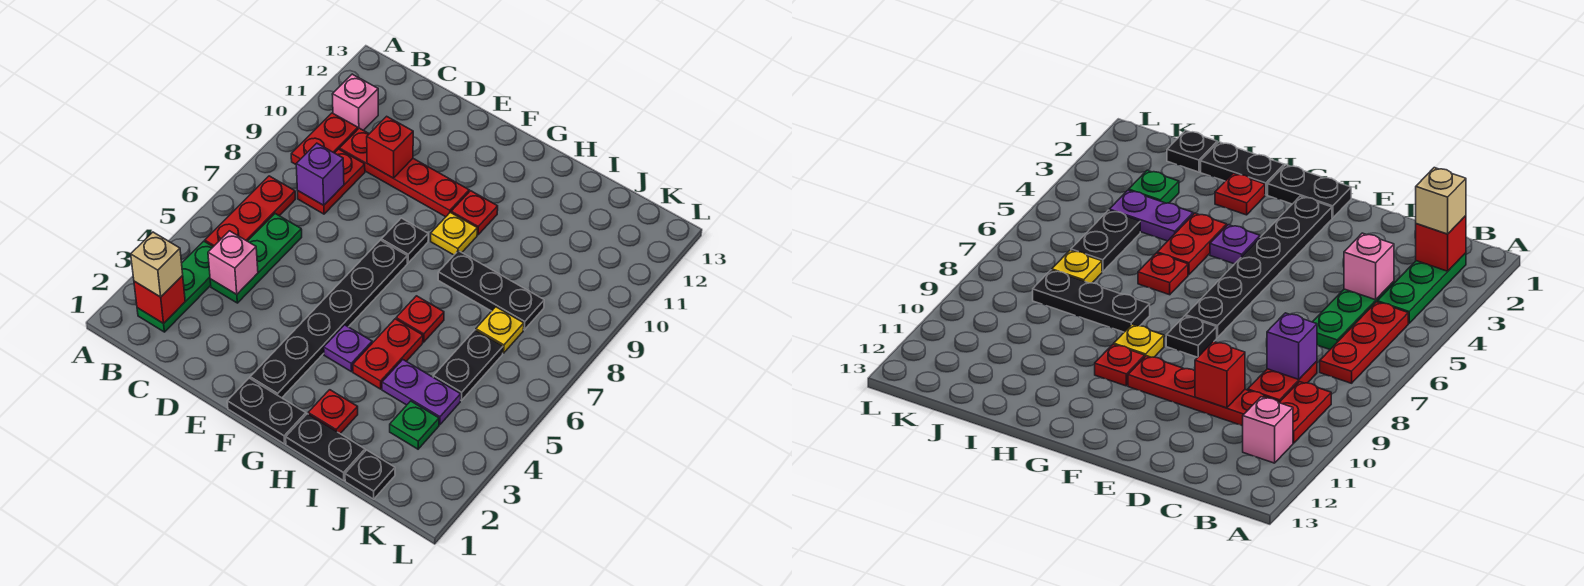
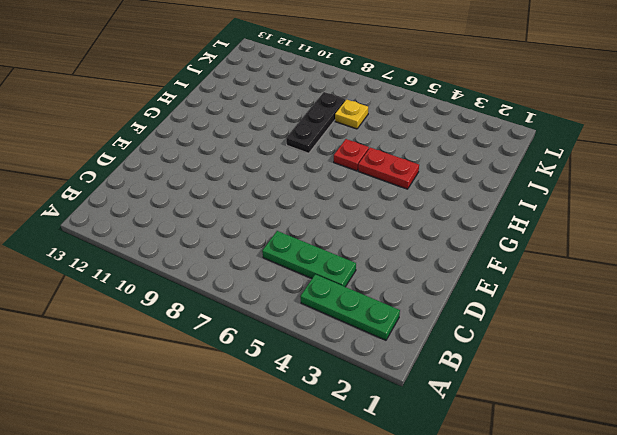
none -> red plate B5:B7 level 1
none -> red plate B9:B10 level 1
none -> pink brick B11 level 1

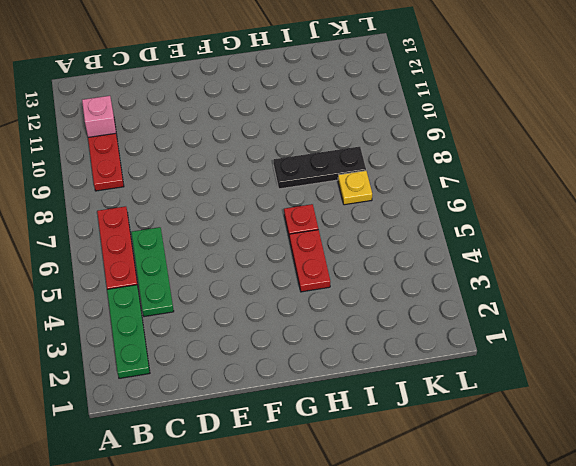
none -> red plate C8:C9 level 1
none -> red plate C10:F10 level 1
none -> black plate F1:G1 level 1

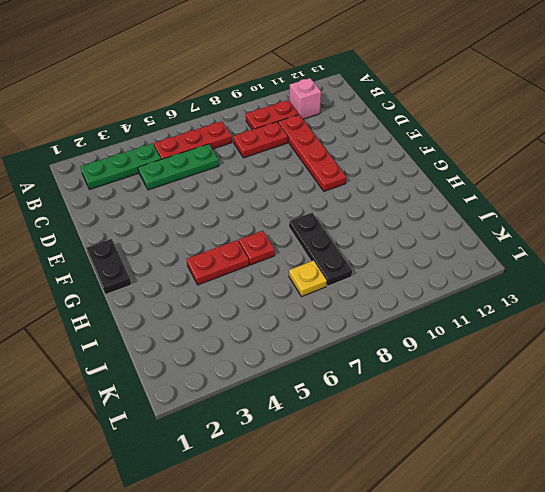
none -> black plate F2:F7 level 1
none -> black plate F8 level 1
none -> purple plate G4 level 1

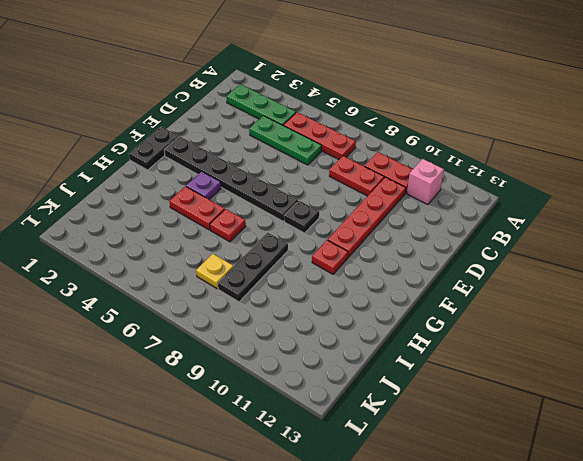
none -> yellow plate G9 level 1
none -> black plate H1:I1 level 1
none -> red plate H2 level 1

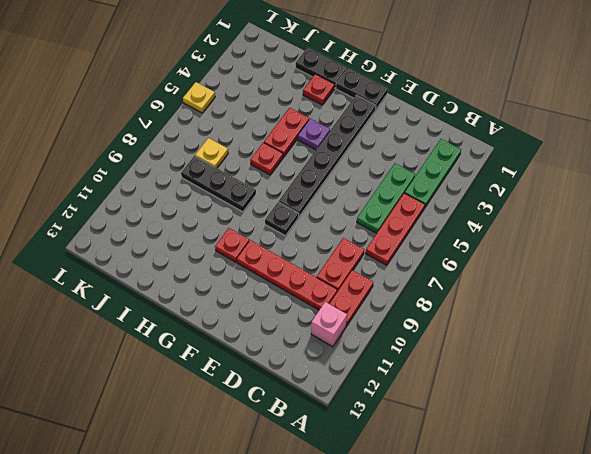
yellow plate L5 level 1 -> yellow plate G9 level 1
none -> purple plate I4:J4 level 1
none -> black plate J1 level 1
none -> green plate J3 level 1

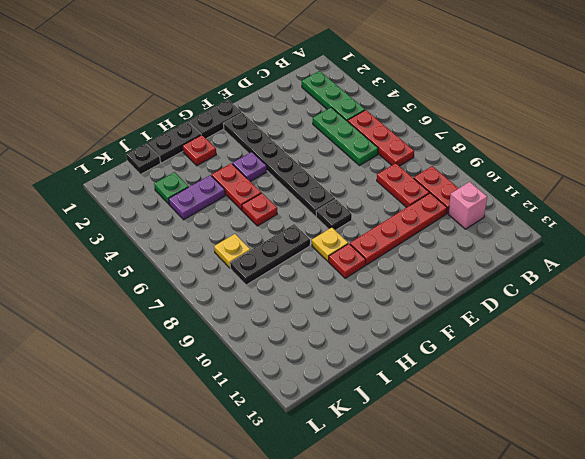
none -> black plate J5:J6 level 1
none -> red brick B2 level 2
none -> pink brick C4 level 2

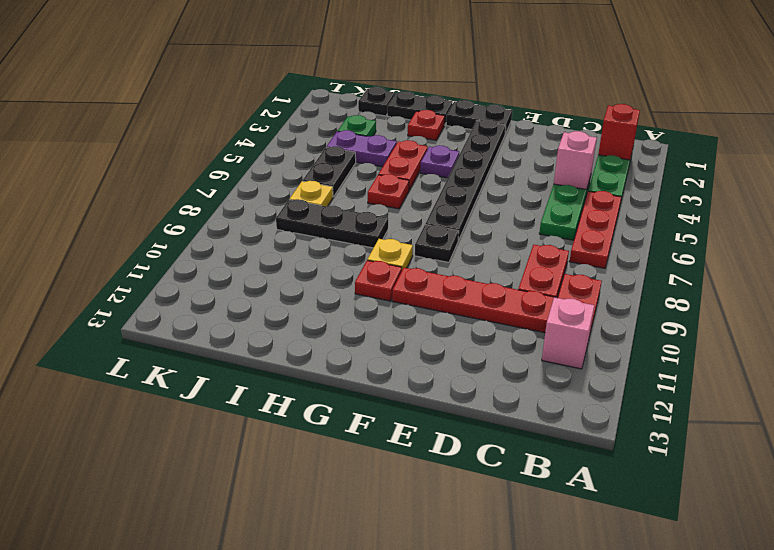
none -> purple brick C8 level 2
none -> red brick D10 level 2
none -> tan brick B2 level 3

